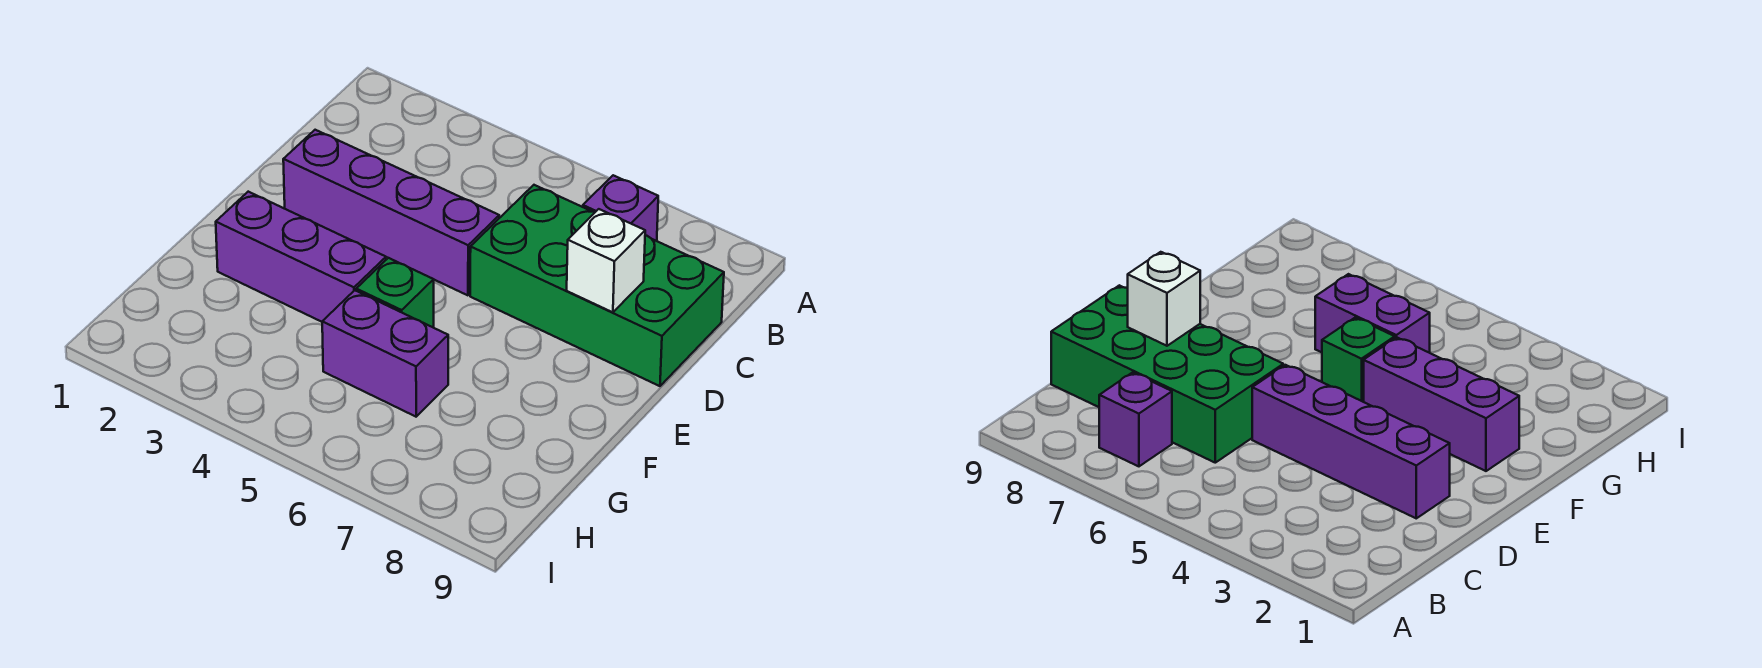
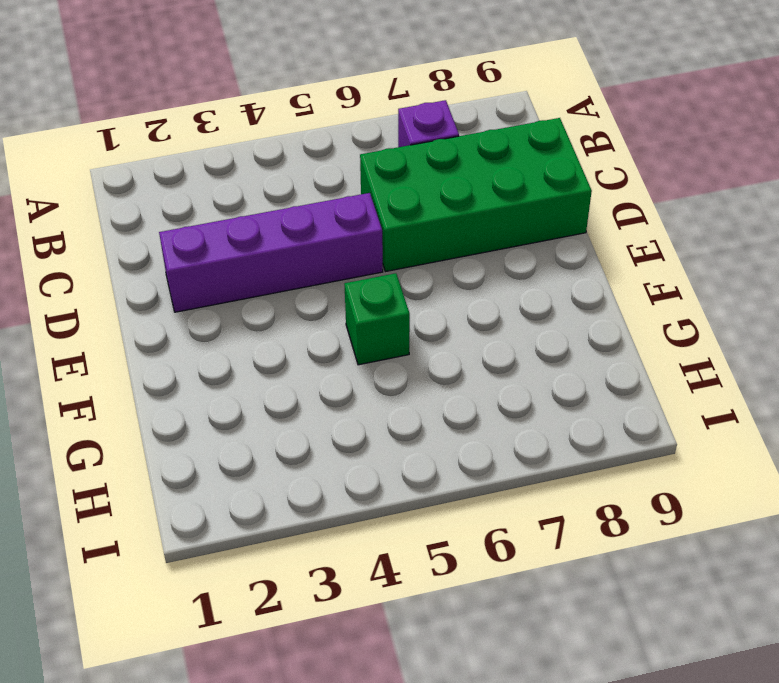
none -> purple brick F2:F4 level 1
none -> purple brick G5:G6 level 1

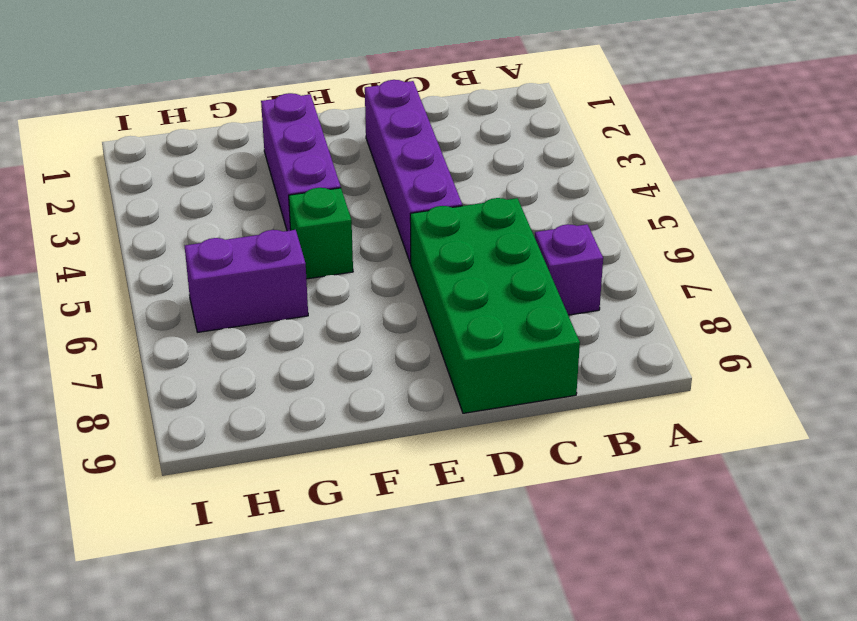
purple brick G6:H6 level 1 -> purple brick G5:G6 level 1
none -> white brick D8 level 2

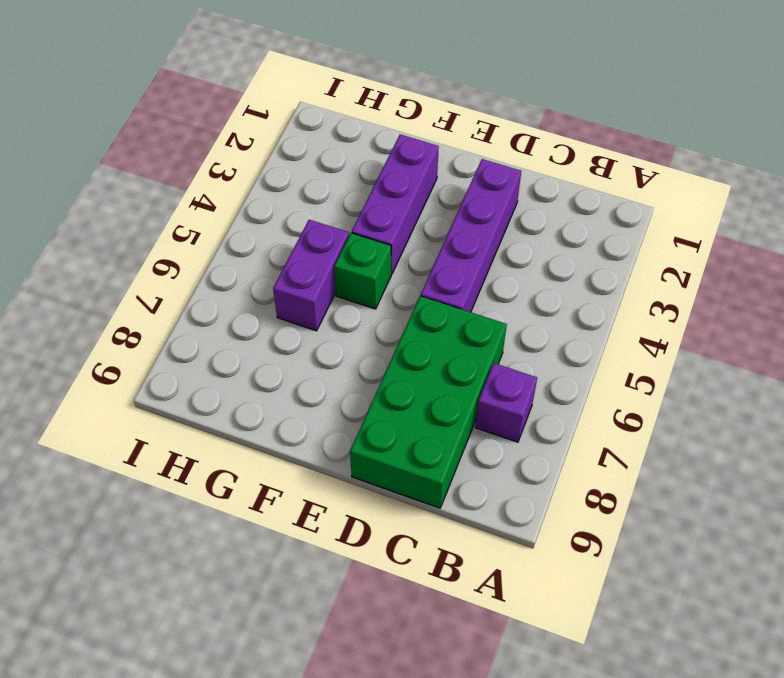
none -> white brick D8 level 2

